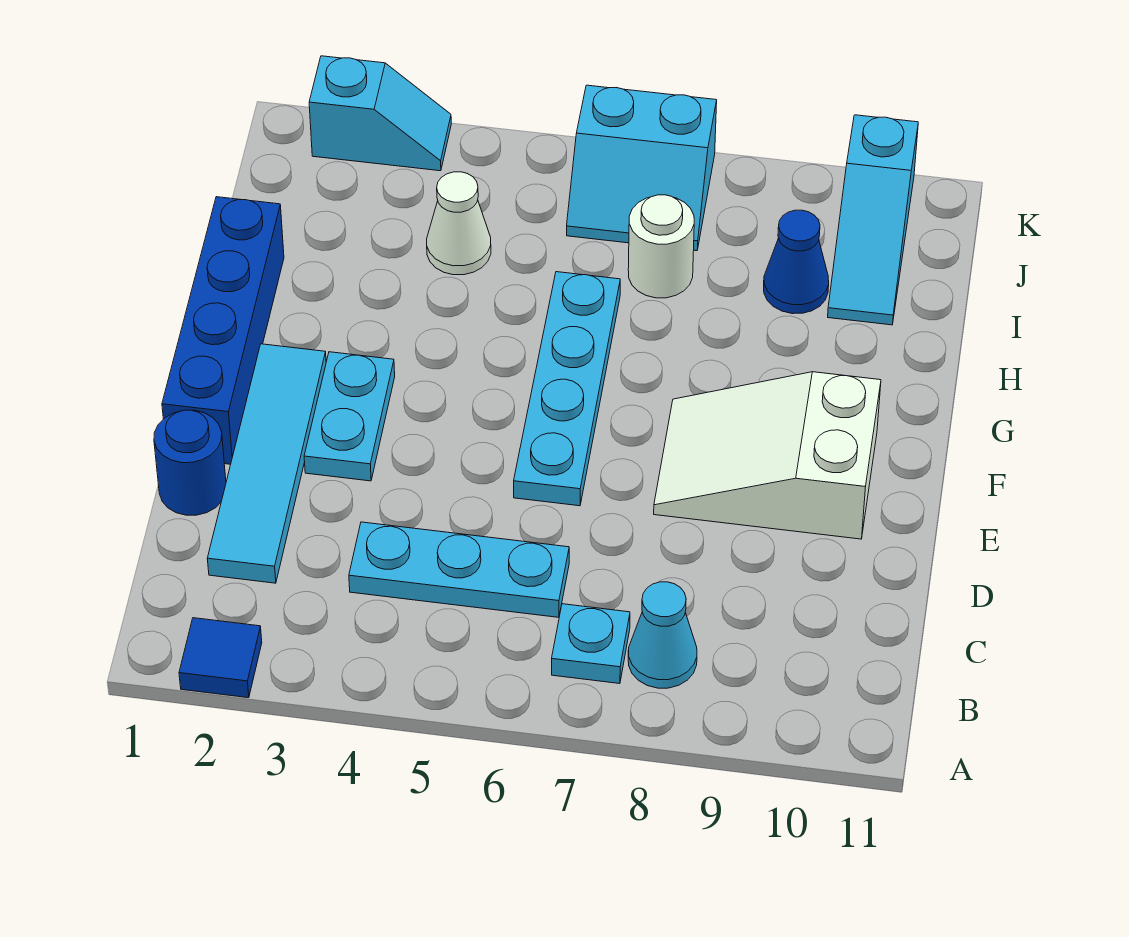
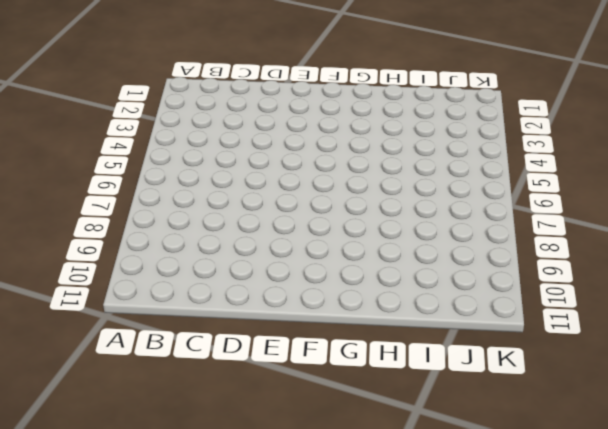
none -> blue tile A2 level 1
none -> cyan plate B7 level 1
none -> cyan cone B8 level 1

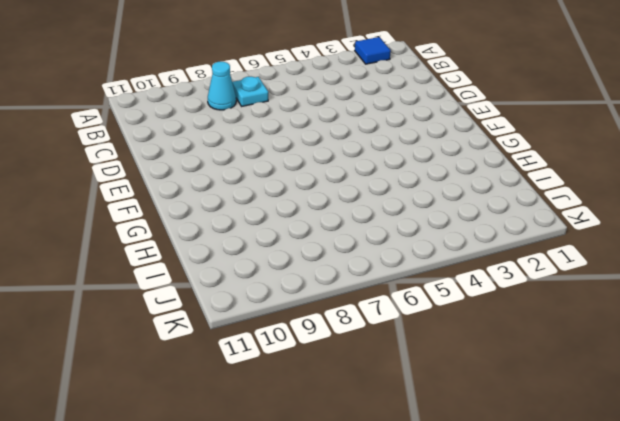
none -> cyan tile C2:F2 level 1
none -> cyan plate C4:C6 level 1
none -> blue round brick D1 level 1

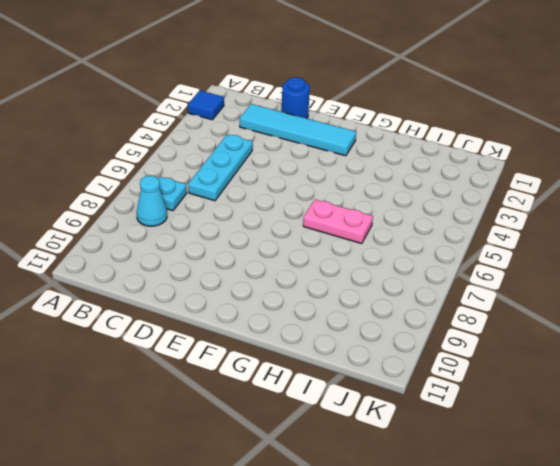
pink plate G6:H6 level 1 -> cyan plate E6:H6 level 1
none -> blue brick E1:H1 level 1
none -> cyan plate E3:F3 level 1
none -> white slope E8:F10 level 1 top 10

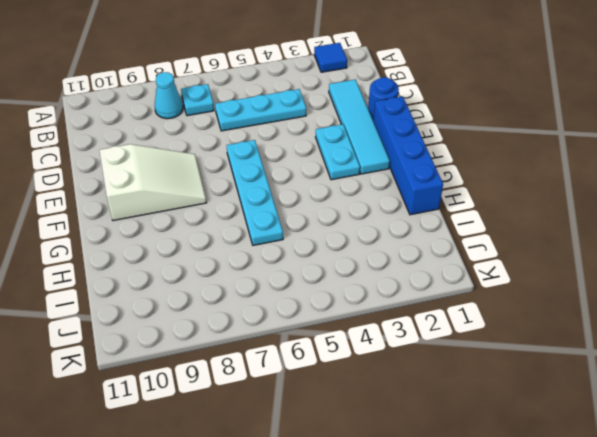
none -> white cone I4 level 1
none -> white round brick I7 level 1
none -> blue cone I9 level 1

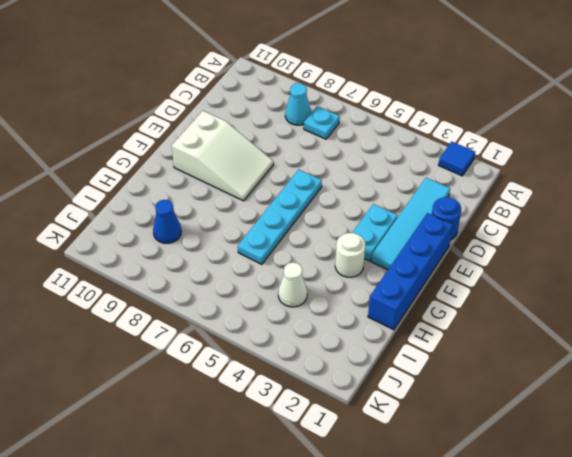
white round brick G3 level 1 -> white round brick I7 level 1
none -> cyan plate C4:C6 level 1
none -> cyan slope I10:K10 level 1 top K
none -> cyan slope J6:K7 level 1 top K

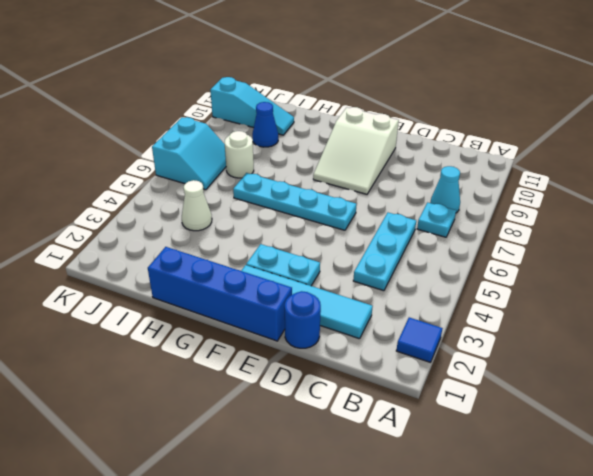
none -> cyan slope K2:K3 level 1 top 2

